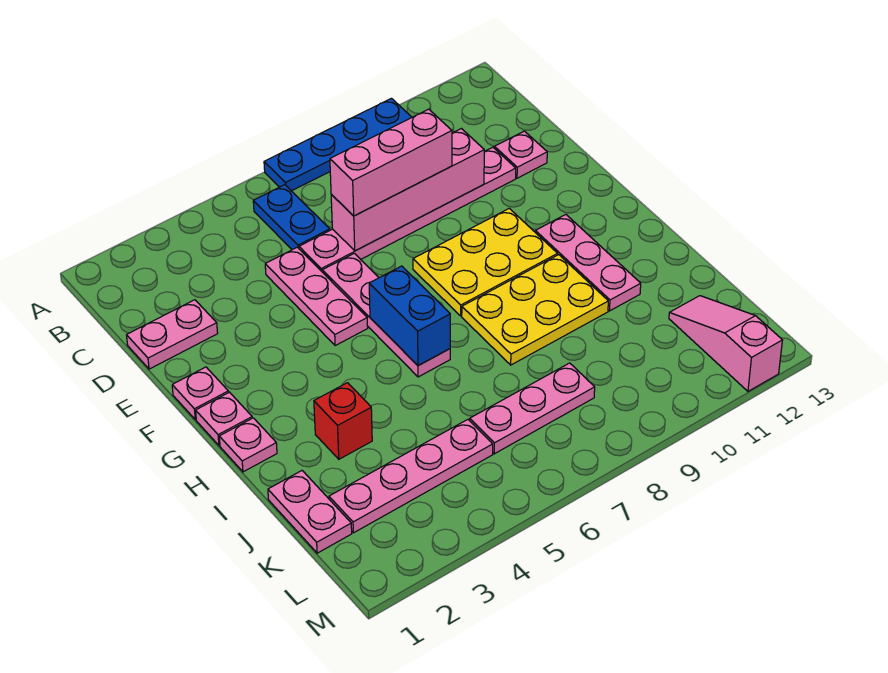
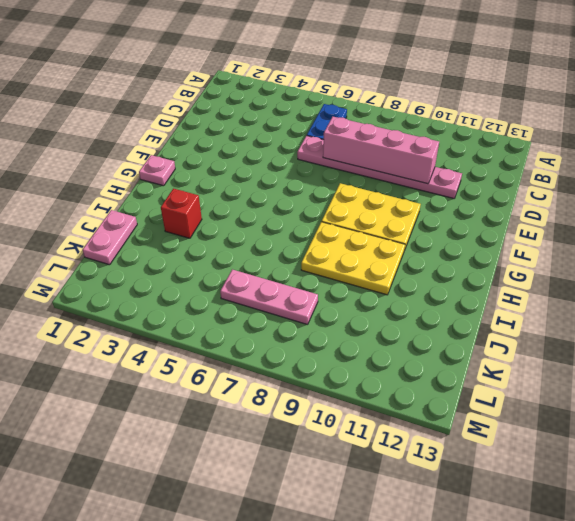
none -> blue plate A7:A10 level 1
none -> pink plate D1:D2 level 1
none -> pink plate D5:F5 level 1

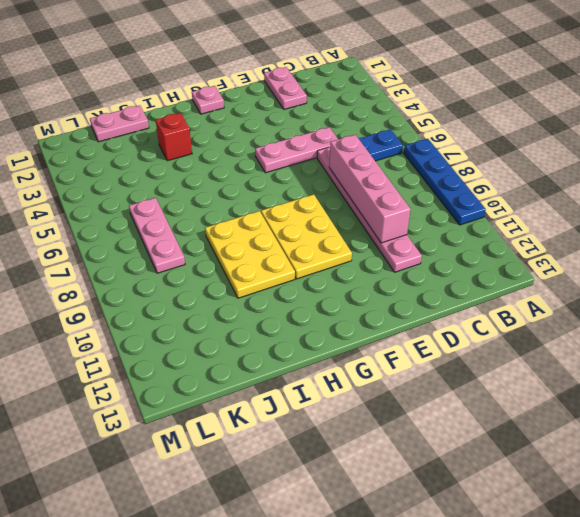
none -> pink plate D12 level 1
none -> pink plate E6:H6 level 1
none -> pink plate F1 level 1

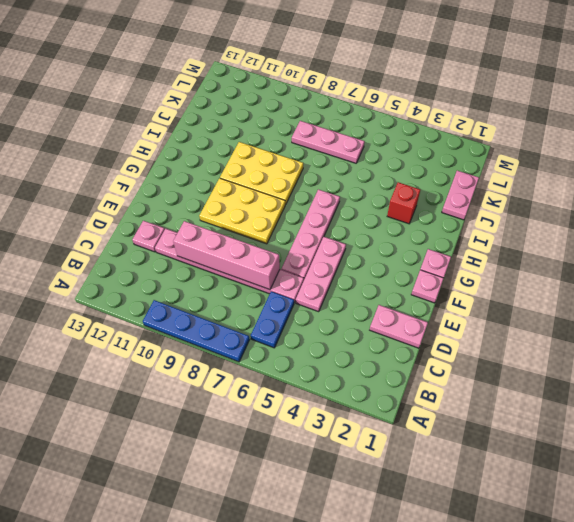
none -> pink plate G11:I11 level 1
none -> pink plate H1 level 1
none -> pink plate K2:K5 level 1

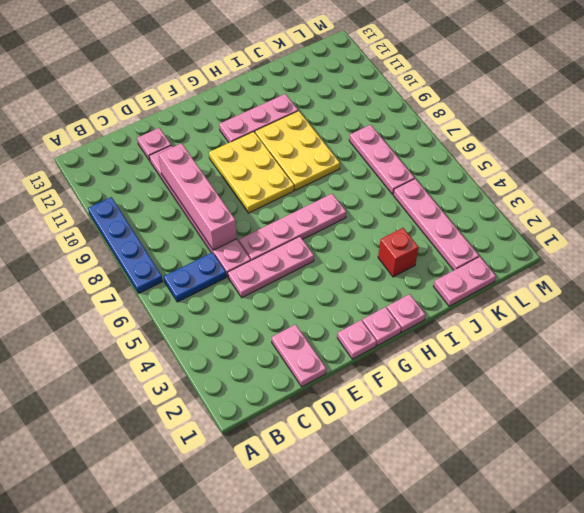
none -> pink slope K12:M12 level 1 top M
none -> blue brick G6:H6 level 2
none -> pink brick D7:D9 level 3

